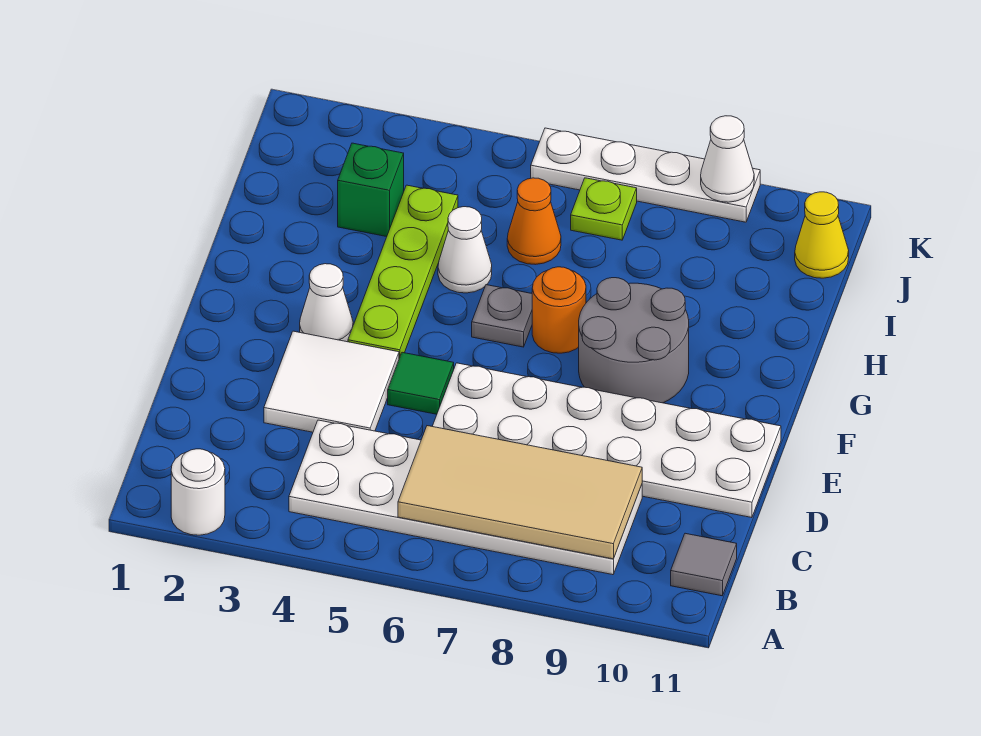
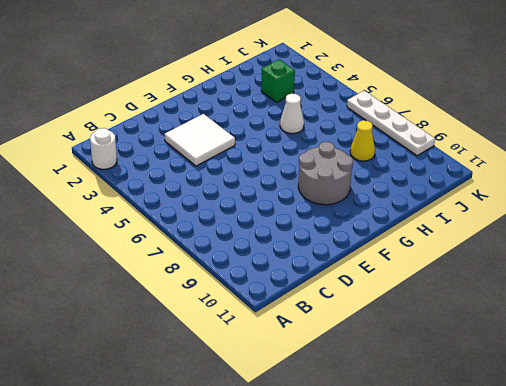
yellow cone I8 level 1 -> yellow cone J11 level 1
none -> white plate B4:C9 level 1
none -> grey tile B11 level 1
none -> white plate D6:E11 level 1

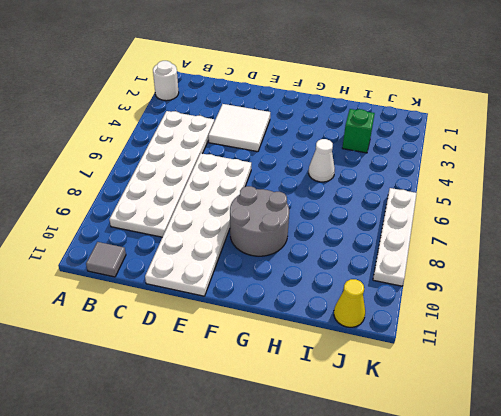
none -> green tile E5 level 1
none -> white cone F3 level 1
none -> lime plate F4:I4 level 1

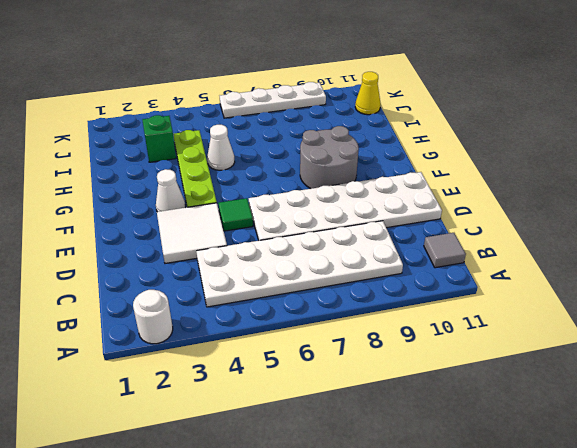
none -> grey plate G6 level 1
none -> orange round brick G7 level 1
none -> orange cone I6 level 1

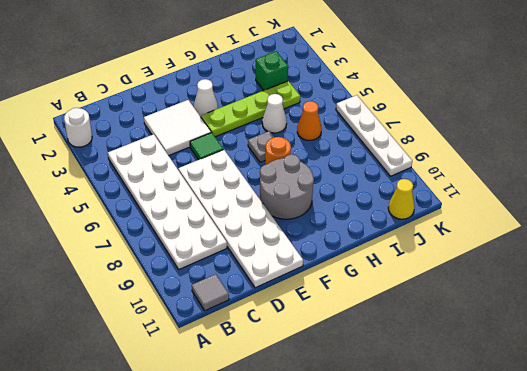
none -> lime plate J7 level 1
none -> tan tile B6:C9 level 2
none -> white cone K9 level 2

